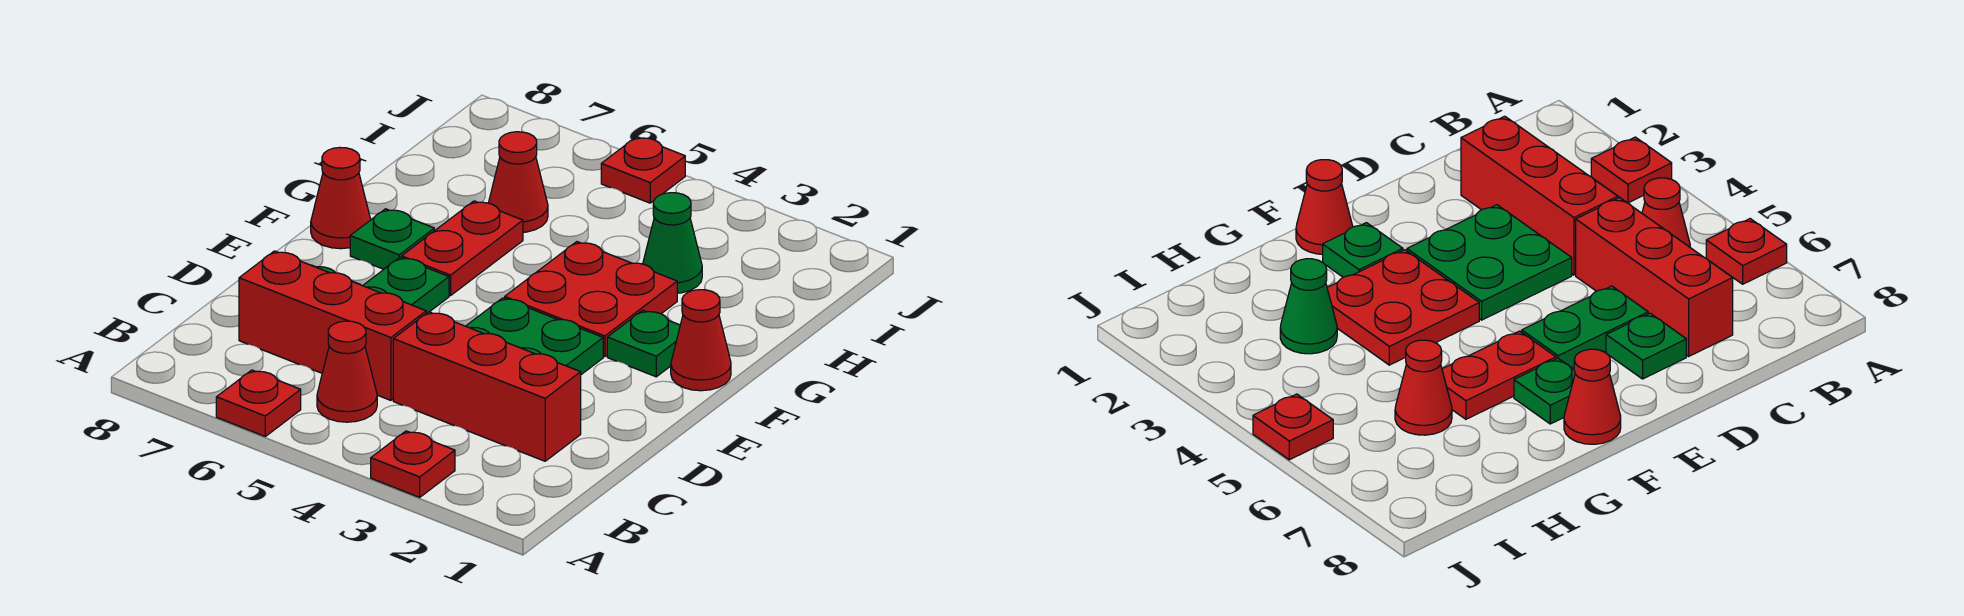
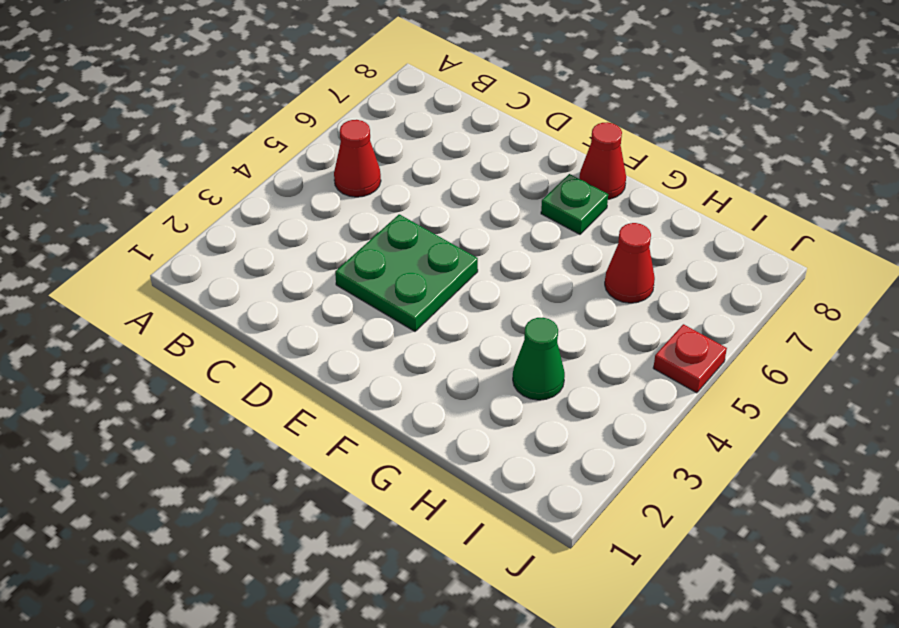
none -> red plate A3 level 1
none -> red plate A6 level 1
none -> red brick C2:C4 level 1

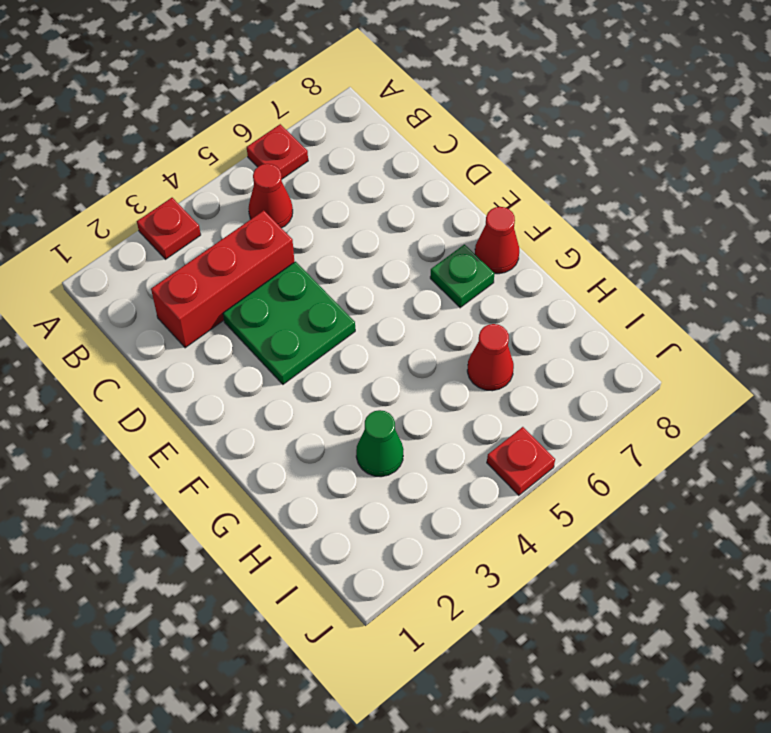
none -> red brick C5:C7 level 1
none -> green plate D6:E6 level 1
none -> green plate D7 level 1

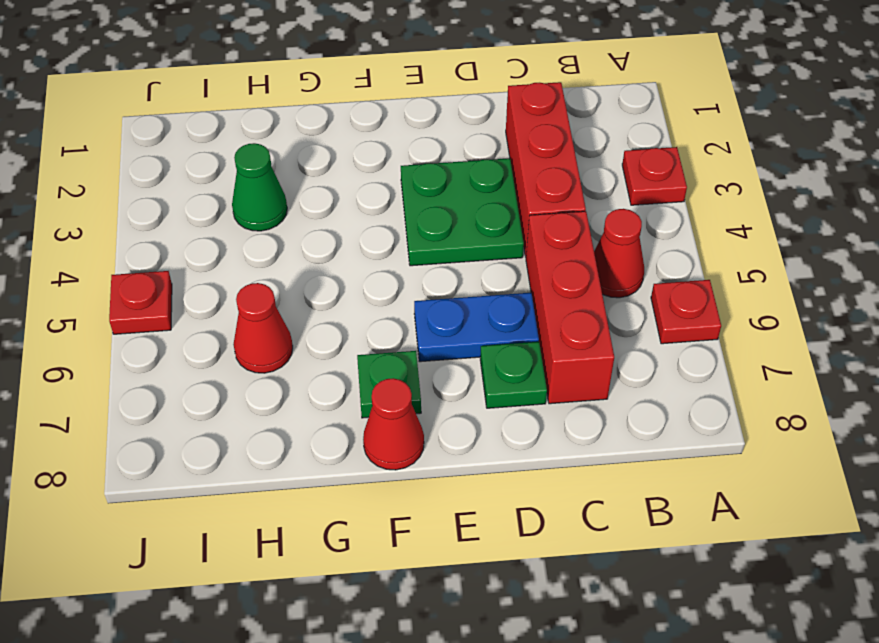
blue plate D6:E6 level 1 -> green plate D6:E6 level 1
none -> red cone F1 level 1
none -> green plate F2 level 1
none -> red plate F3:G4 level 1

